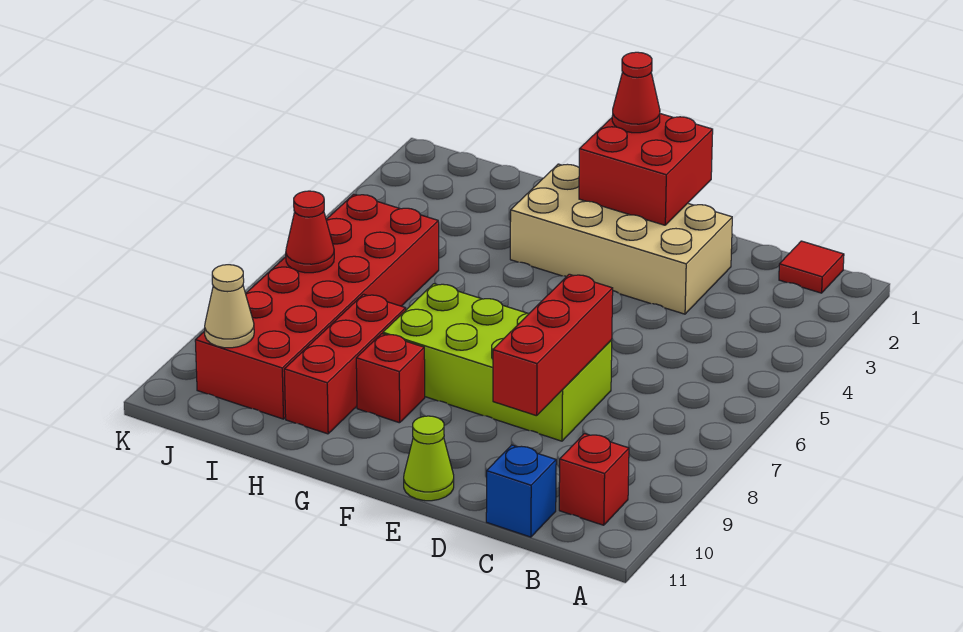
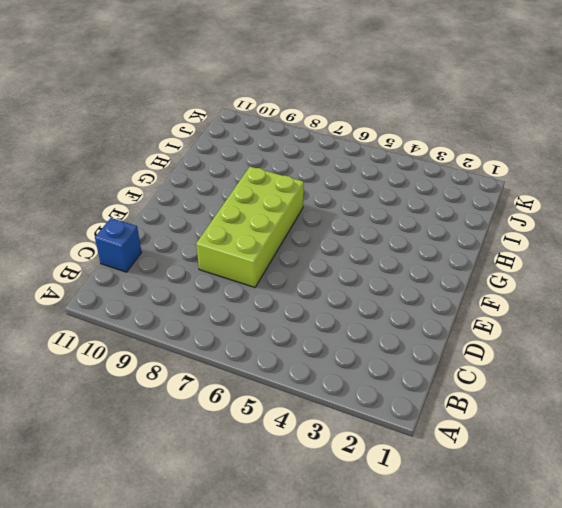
none -> red tile B1 level 1
none -> red brick B10 level 1
none -> tan brick D2:G3 level 1

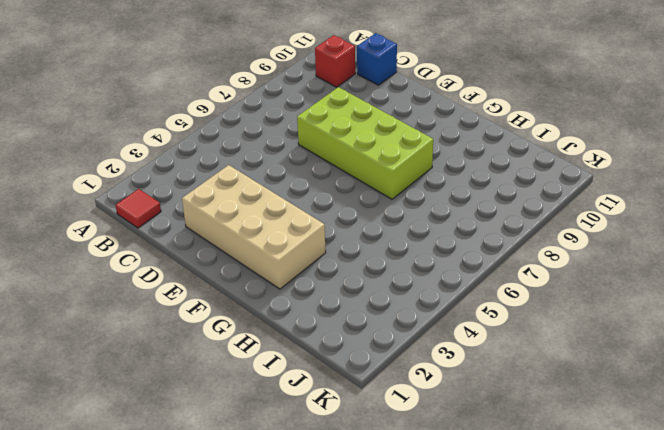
none -> lime cone E11 level 1
none -> red brick G9 level 1
none -> red brick H8:H10 level 1

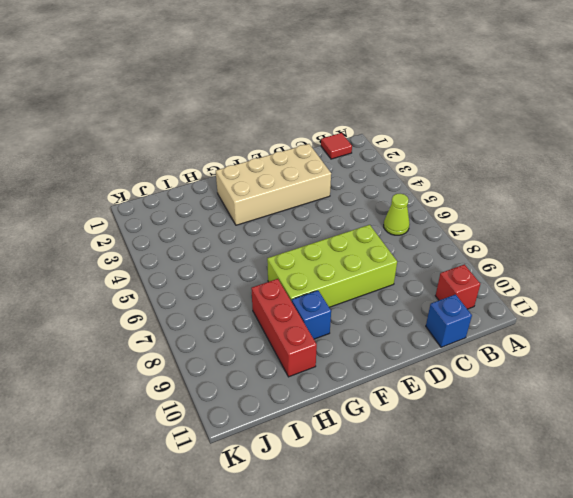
lime cone B6 level 1 -> lime cone E11 level 1
blue brick G9 level 1 -> red brick G9 level 1
none -> red brick I5:J10 level 1
none -> red brick D7:D9 level 2
none -> red brick E1:F2 level 2

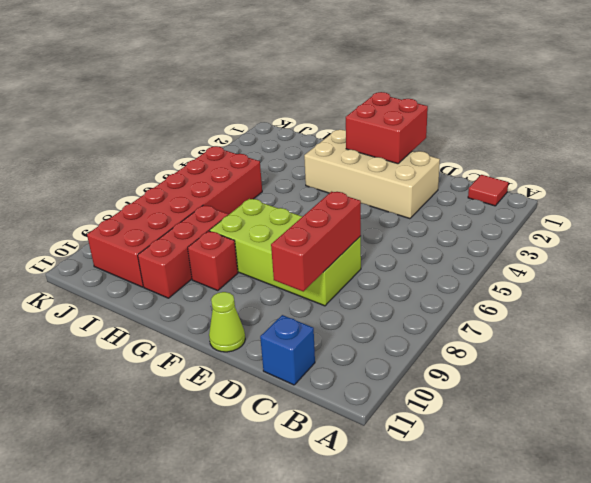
none -> red brick B10 level 1
none -> red cone J7 level 2
none -> tan cone J10 level 2

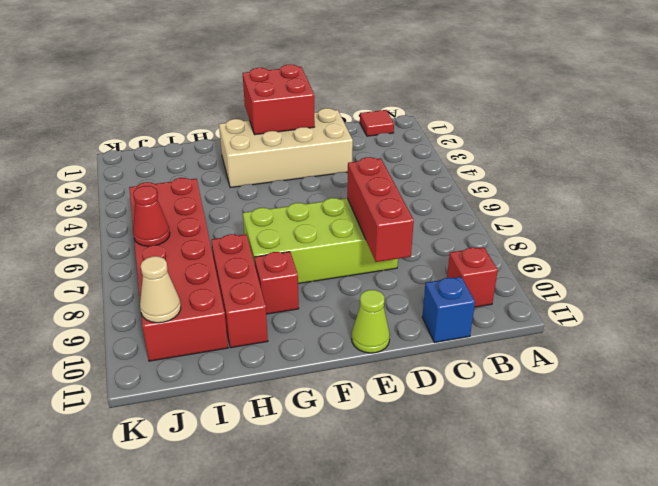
none -> red cone F1 level 3

